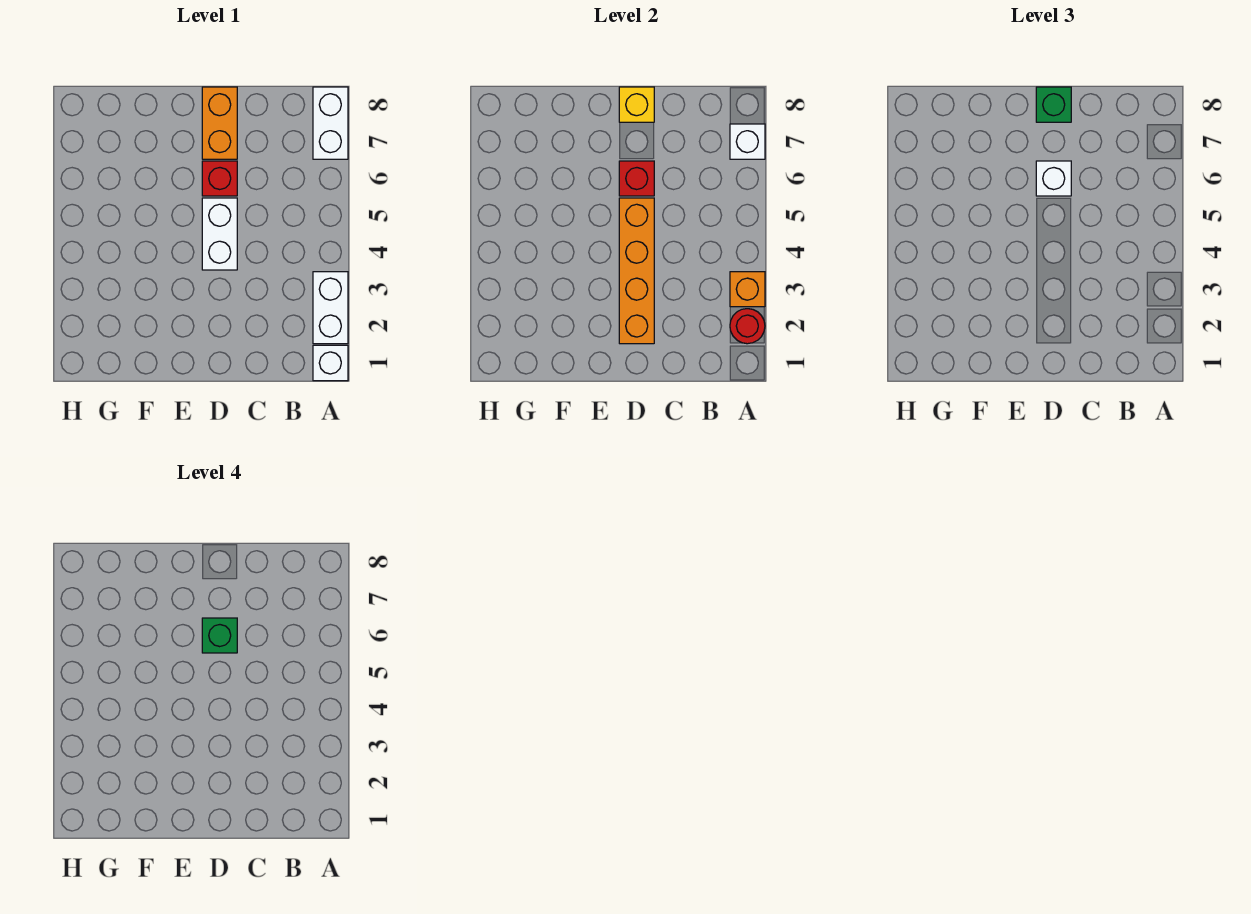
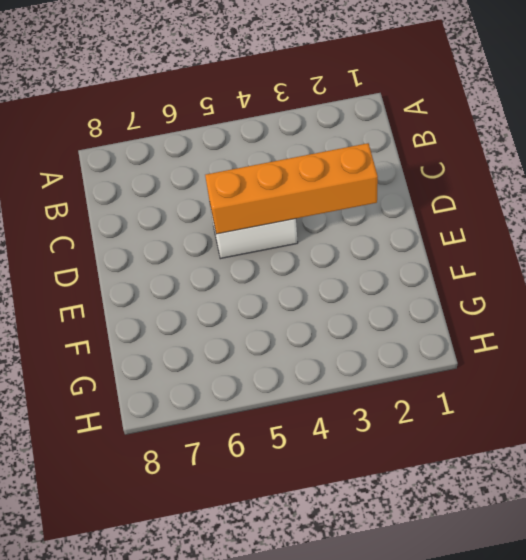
none -> white brick A1 level 1
none -> white brick A2:A3 level 1
none -> white brick A7:A8 level 1

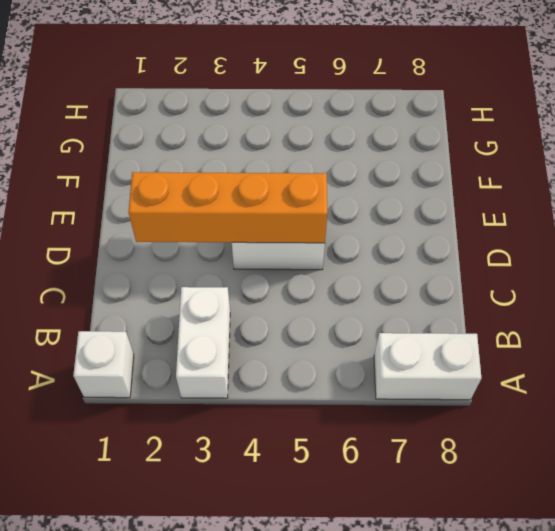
white brick A3:B3 level 1 -> white brick A2:A3 level 1
none -> red brick D6 level 1
none -> orange brick D7:D8 level 1
none -> red round brick A2 level 2

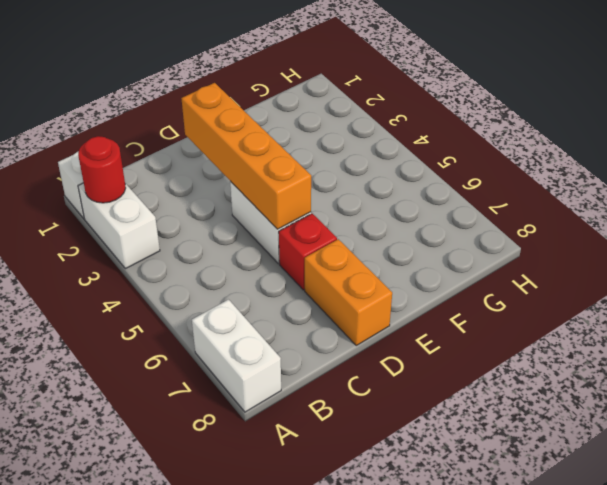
none -> orange brick A3 level 2
none -> white brick A7 level 2
none -> red brick D6 level 2

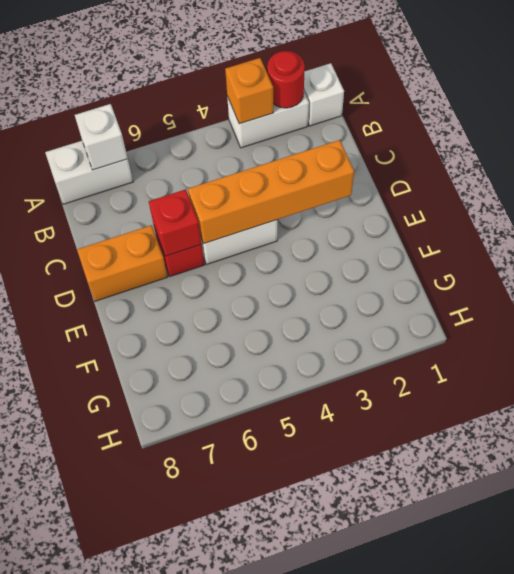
none -> yellow brick D8 level 2
none -> white brick D6 level 3
none -> green brick D8 level 3

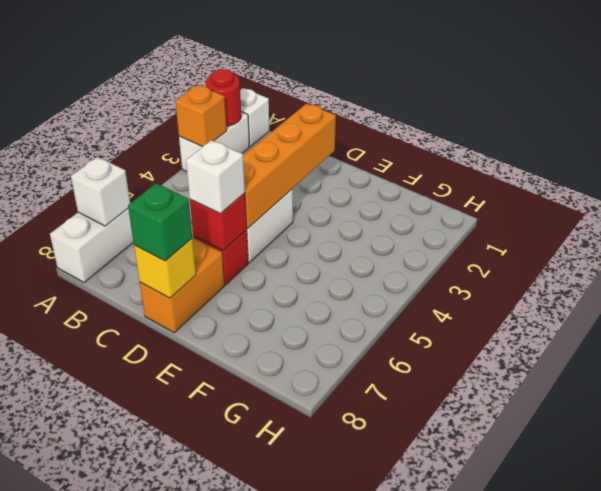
none -> green brick D6 level 4

